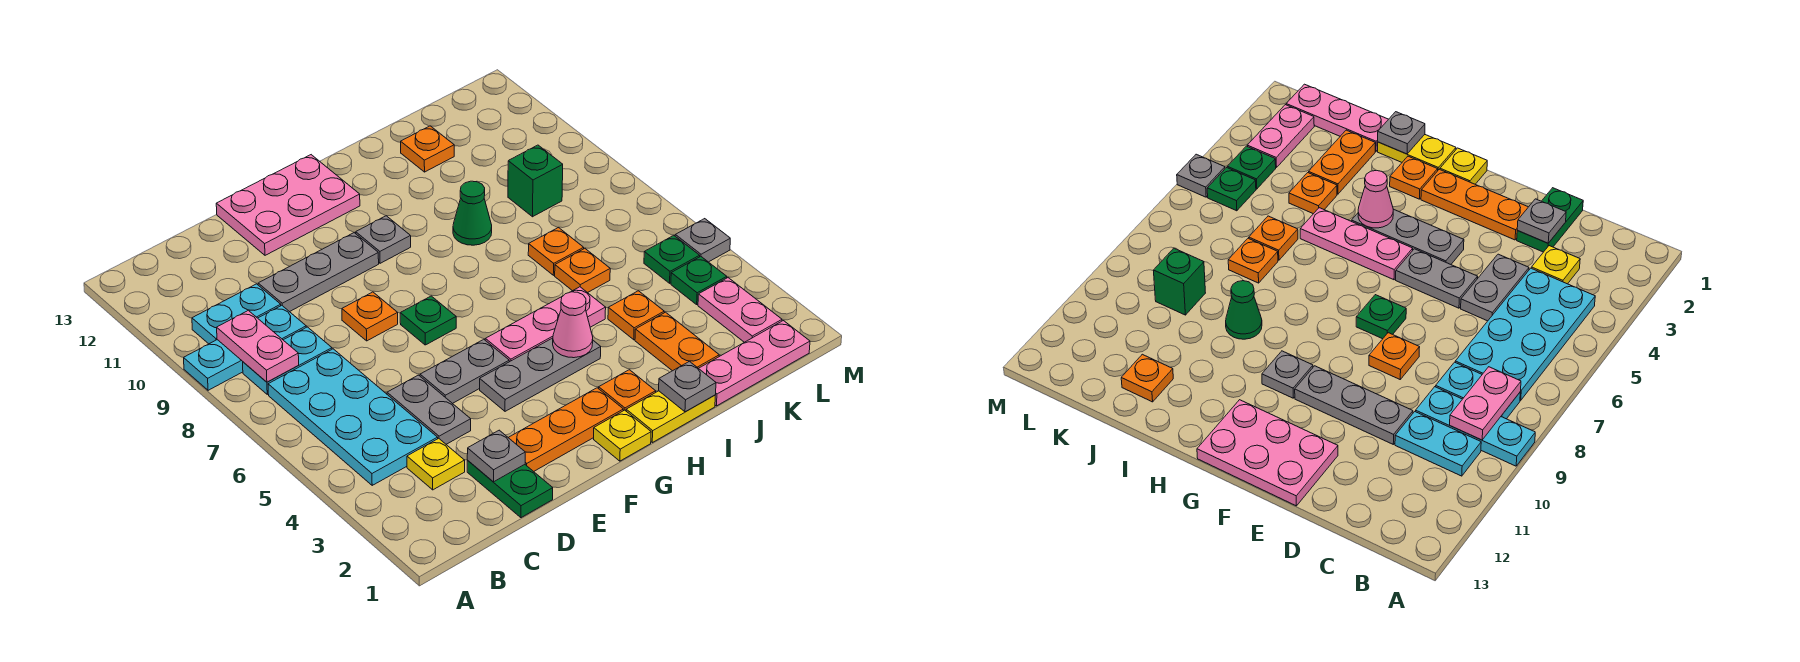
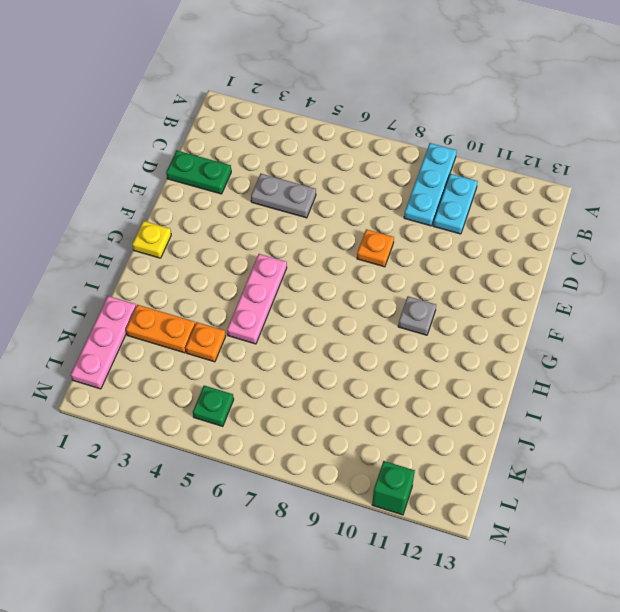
green brick M11 level 1 -> green brick K9 level 1
none -> cyan plate B4:C7 level 1
none -> cyan plate B8:C8 level 1
none -> yellow plate C3 level 1
none -> grey plate D10:F10 level 1

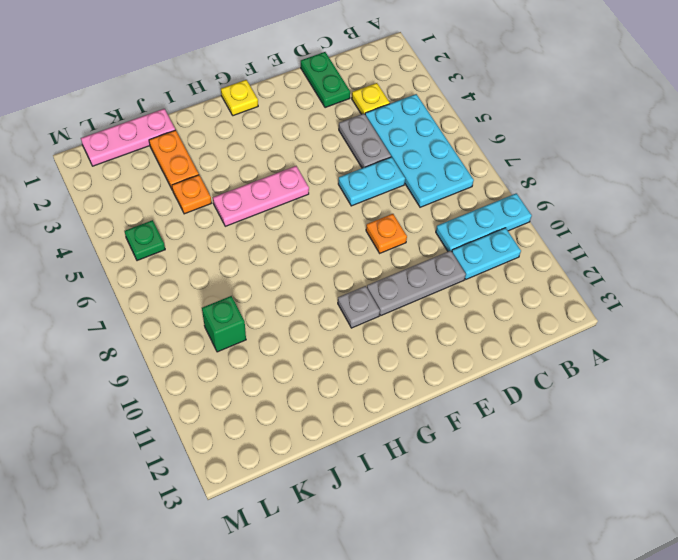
cyan plate D6:E6 level 1 -> cyan plate B8:C8 level 1
none -> orange plate E2:G2 level 1
none -> grey plate E5:F5 level 1
none -> pink plate E12:G13 level 1
none -> grey plate F4:H4 level 1

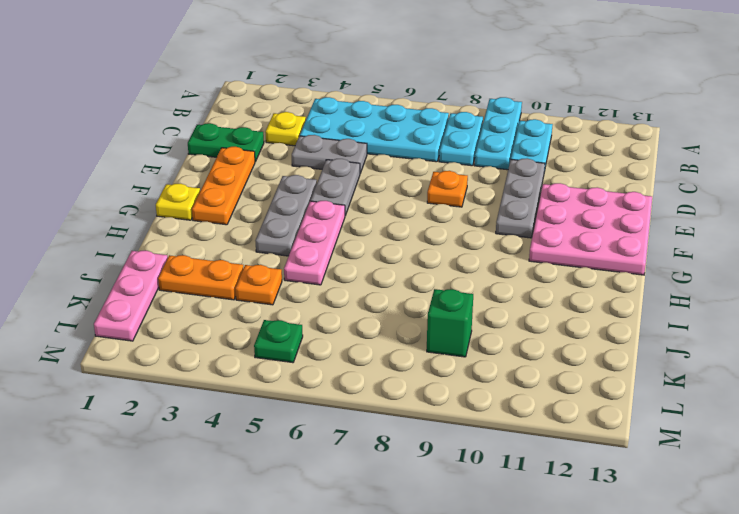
pink plate E11:G13 level 1 -> pink plate E12:G13 level 1
none -> green plate F7 level 1
none -> grey plate G10 level 1
none -> yellow plate H1:I1 level 1
none -> orange plate H2 level 1

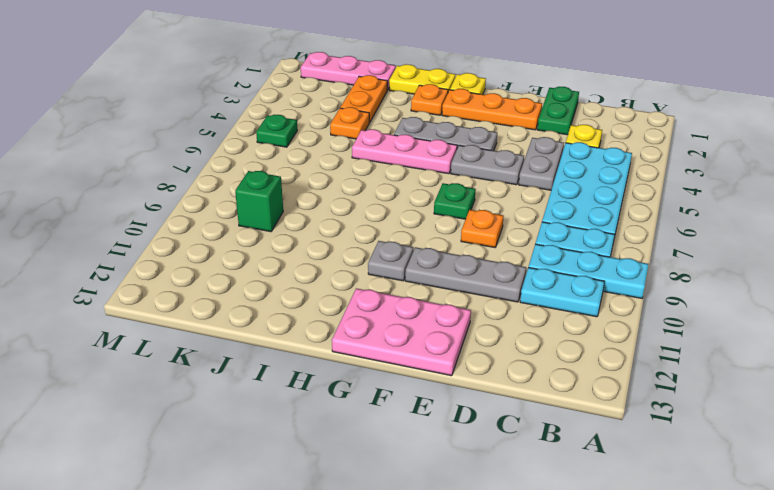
none -> green cone I9 level 1
none -> orange plate J6 level 1
none -> orange plate J7 level 1
none -> orange plate J12 level 1

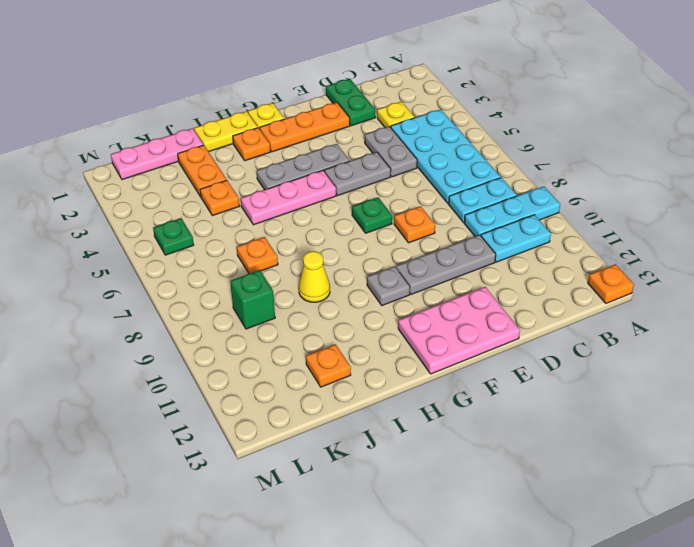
orange plate A13 level 1 -> orange plate J6 level 1
yellow cone I9 level 1 -> green cone I9 level 1
none -> pink plate L2:L3 level 1
none -> green plate L4 level 1
none -> grey plate M5 level 1
none -> pink plate B8:B9 level 2

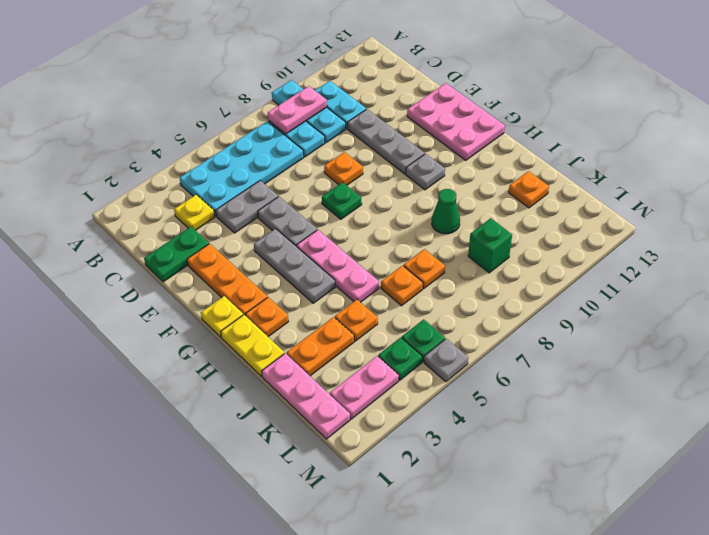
none -> grey plate D2 level 2
none -> pink cone H4 level 2
none -> grey plate I1 level 2

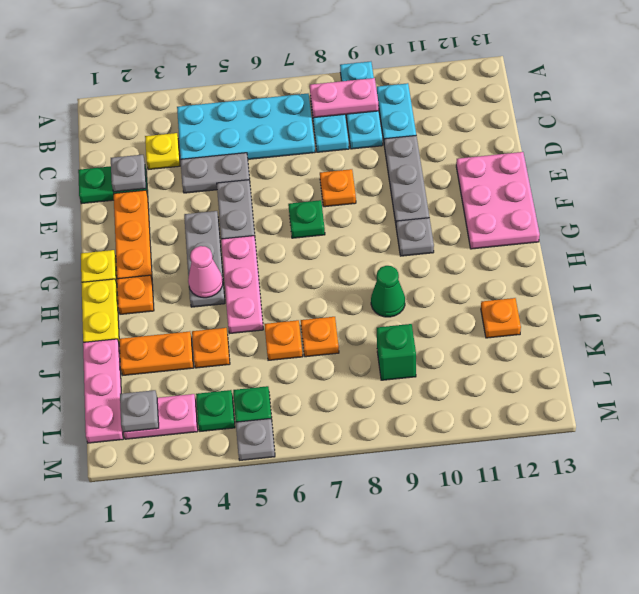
grey plate L2 level 2 -> grey plate I1 level 2

